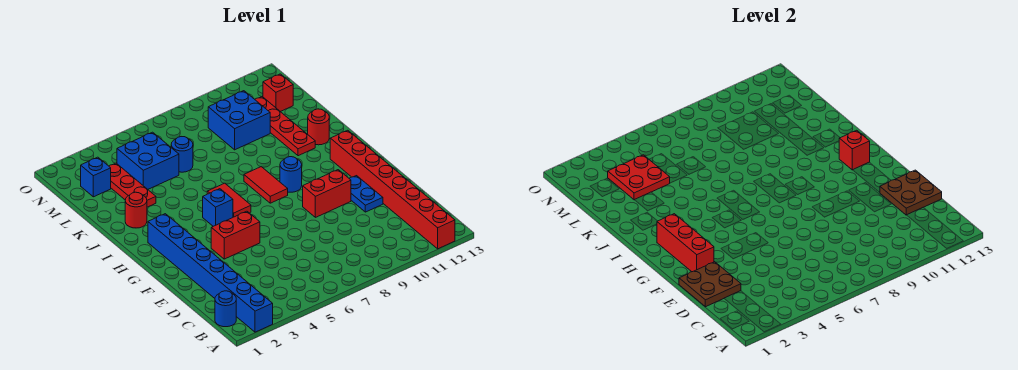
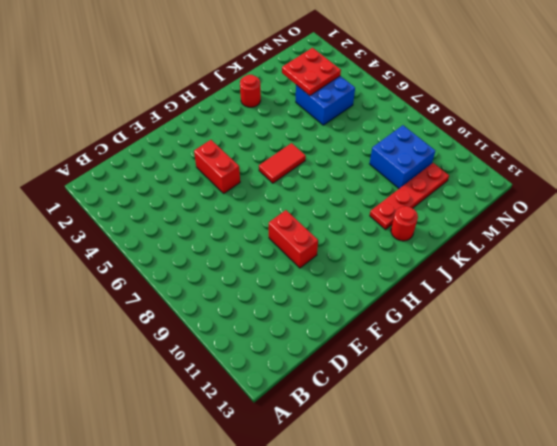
none -> blue brick A2:H2 level 1
none -> red brick A12:H12 level 1
none -> blue round brick B1 level 1

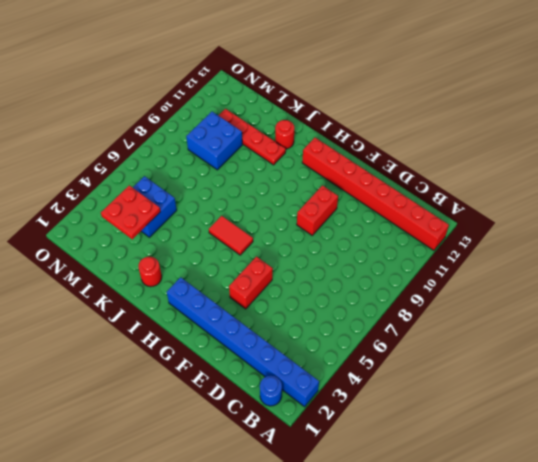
none -> blue plate E11:F11 level 1
none -> blue brick H5 level 1
none -> red tile H8:I8 level 1

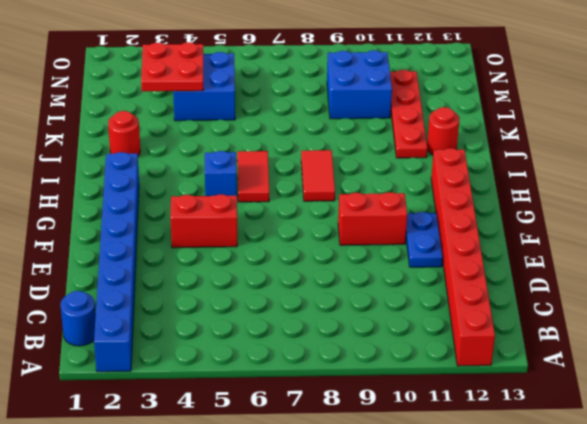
none -> blue round brick H9 level 1
none -> red plate K3:M3 level 1
none -> blue round brick L6 level 1

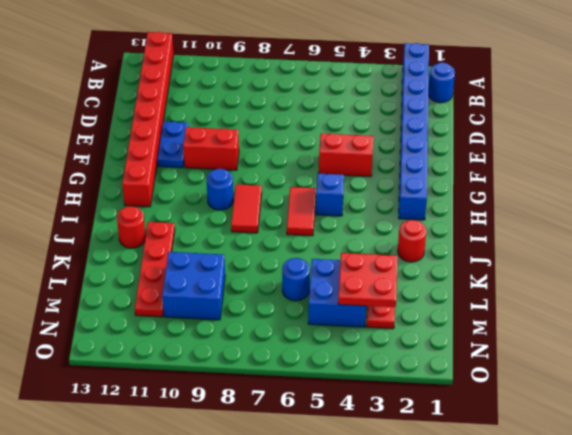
none -> blue brick M2 level 1
none -> red brick M12 level 1
none -> brown plate D1:E2 level 2

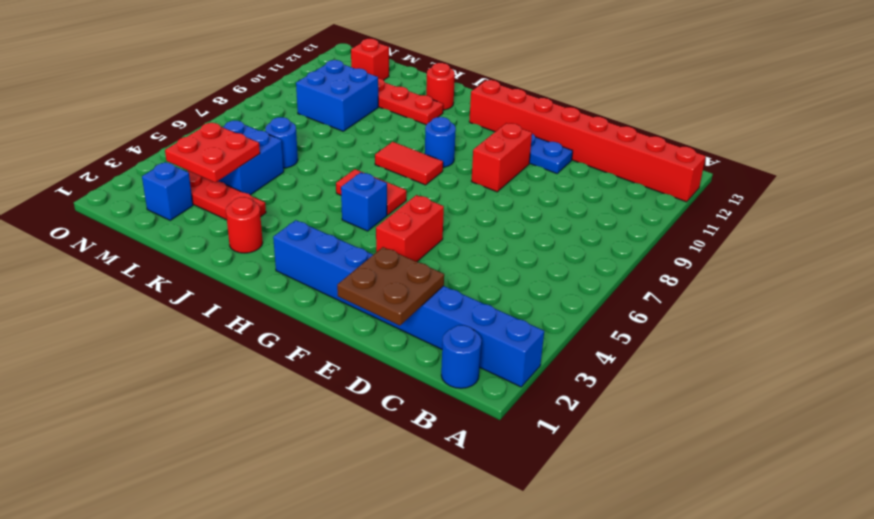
none -> brown plate D12:E13 level 2
none -> red brick F2:H2 level 2
none -> red brick H12 level 2

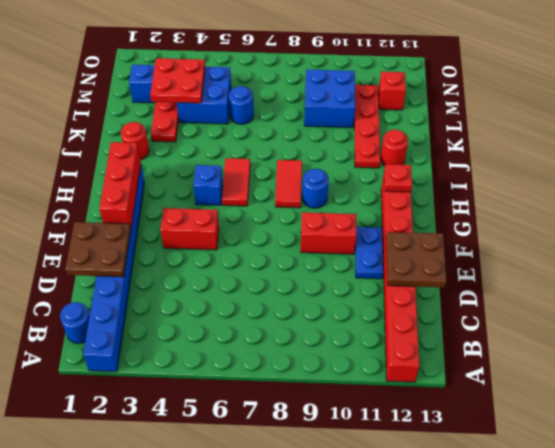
red plate H12 level 2 -> red brick H12 level 2

